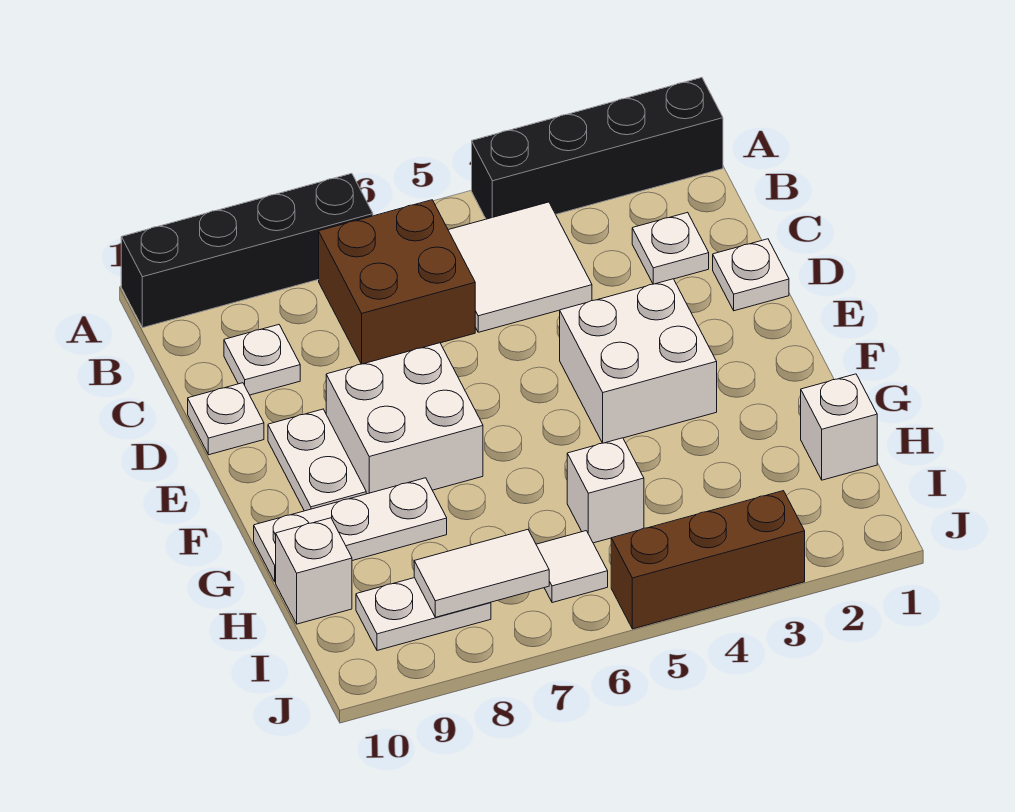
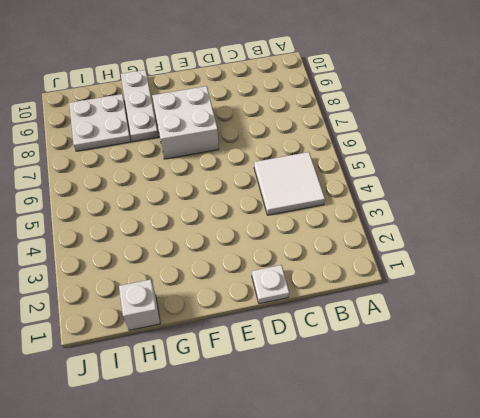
white plate H8:I9 level 1 -> white plate I8:I9 level 1
none -> black brick A1:A4 level 1
none -> black brick A7:A10 level 1
none -> brown brick B6:C7 level 1

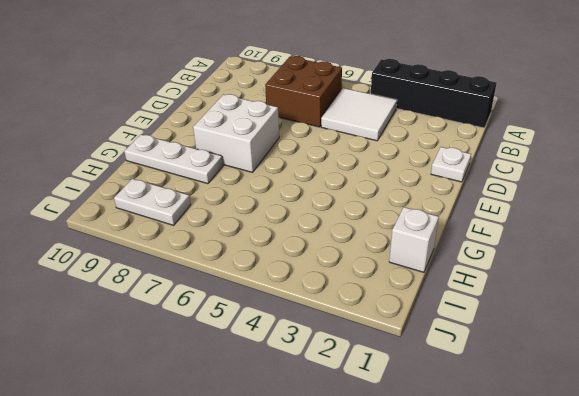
none -> black brick A7:A10 level 1
none -> white plate C2 level 1
none -> white plate C9 level 1

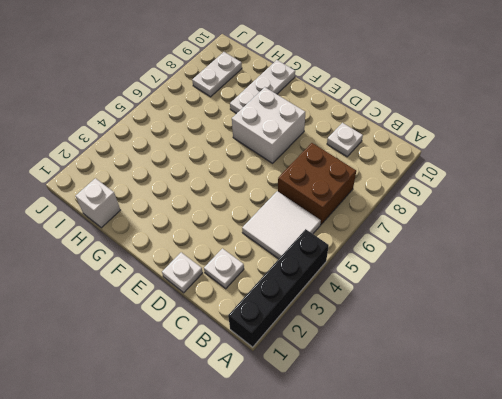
none -> black brick A7:A10 level 1
none -> white plate D10 level 1
none -> white brick E3:F4 level 1

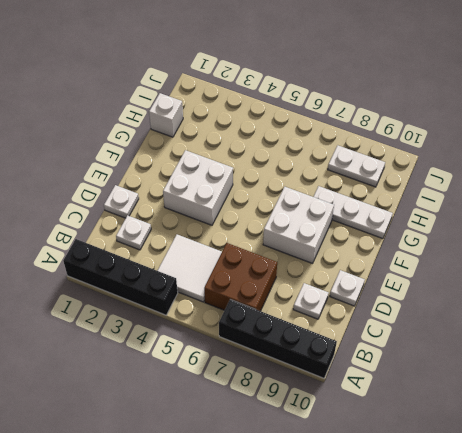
none -> white plate E9:F9 level 1
none -> white brick H5 level 1
none -> white brick H10 level 1

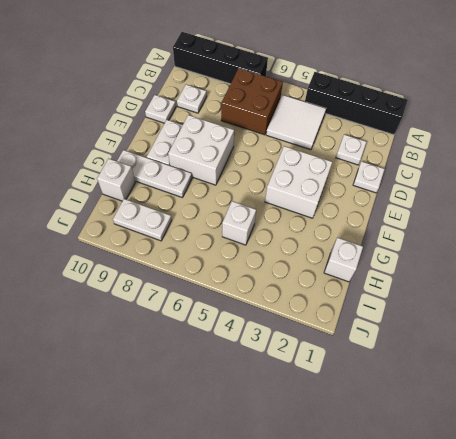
none -> white tile I6 level 1
none -> brown brick J3:J5 level 1
none -> white tile I7:I8 level 2

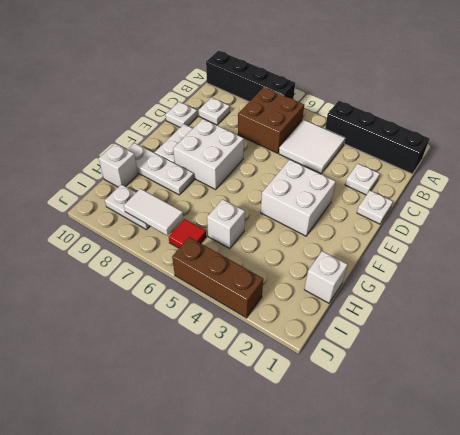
red tile I6 level 1 -> white tile I6 level 1

